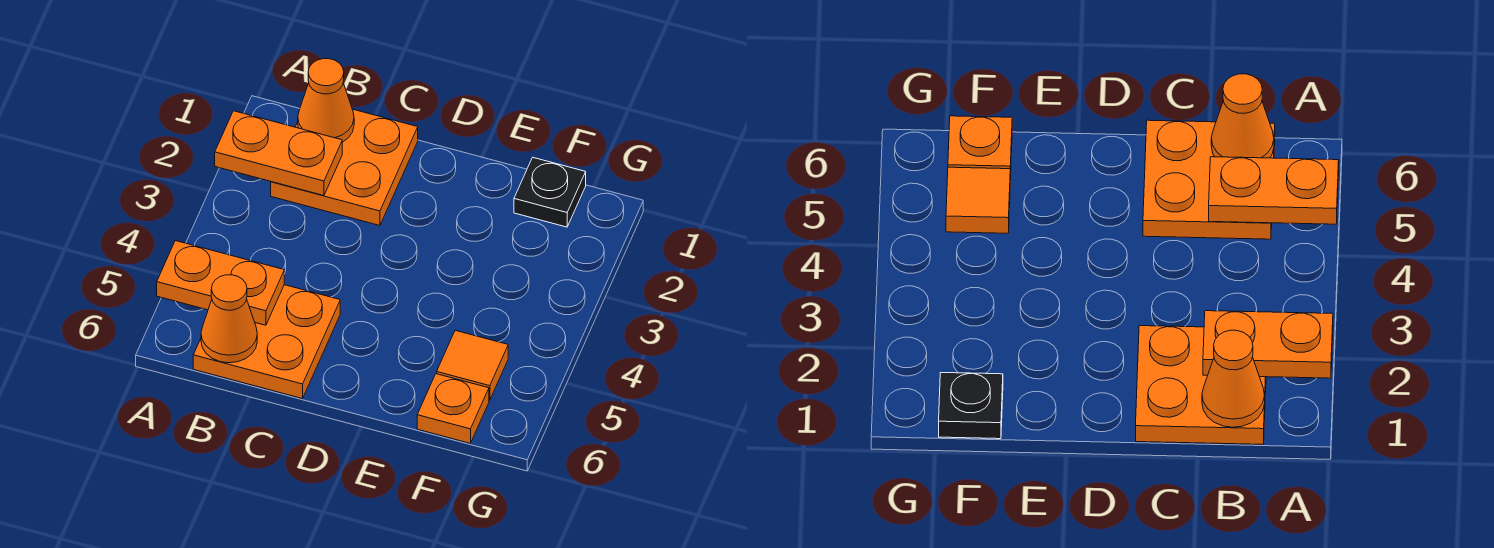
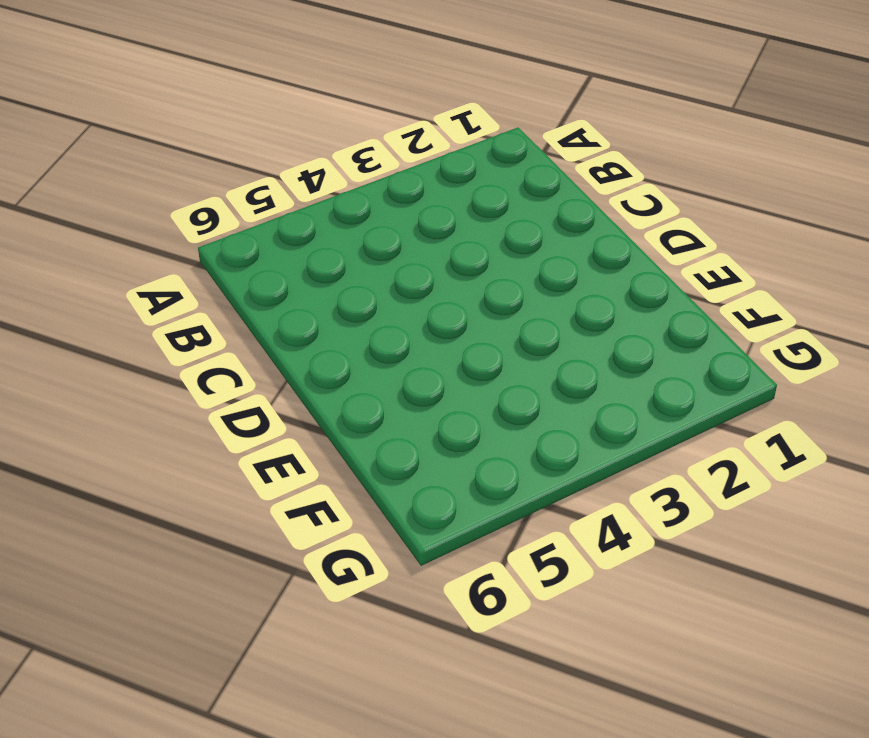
none -> orange plate B1:C2 level 1
none -> orange plate B5:C6 level 1

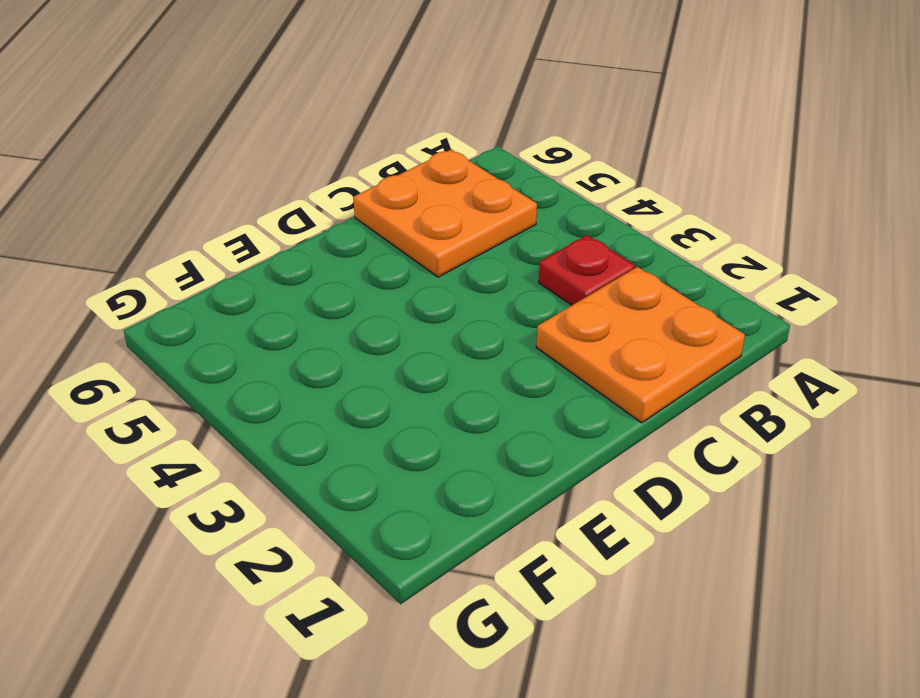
red plate B3 level 1 -> none
none -> black plate F1 level 1
none -> orange tile F5 level 1

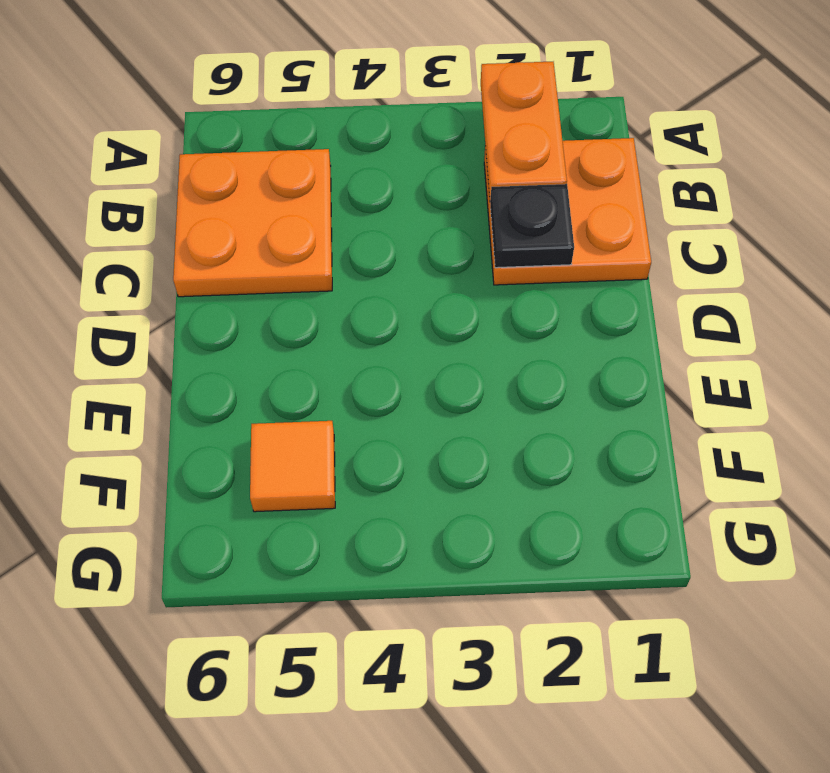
black plate C2 level 2 -> black plate F1 level 1
none -> orange plate F6 level 1
none -> orange plate A5:B5 level 2

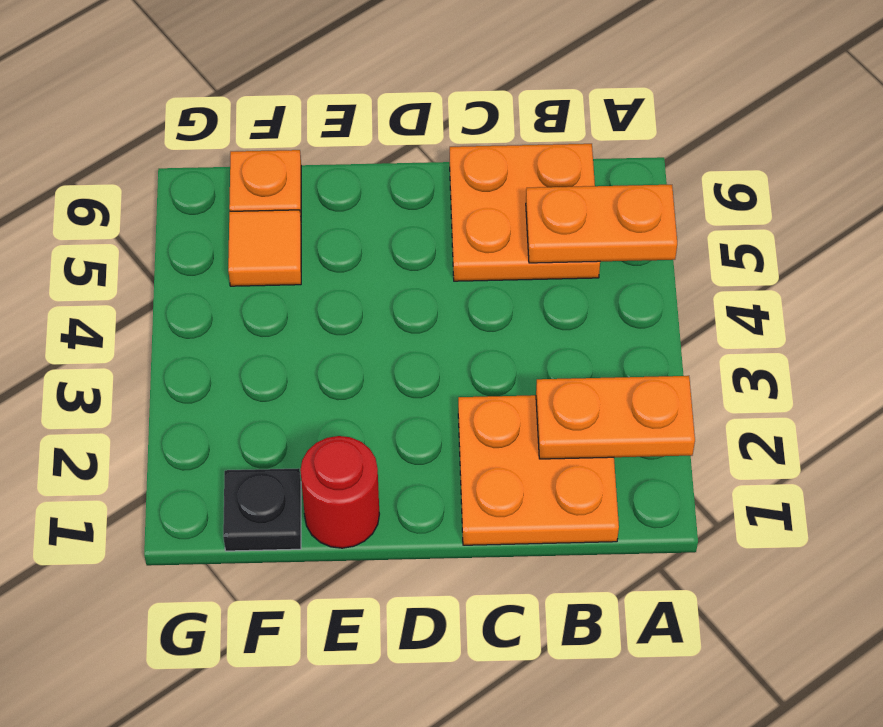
red round brick E1 level 1 -> none
none -> orange cone B1 level 2
none -> orange cone B6 level 2

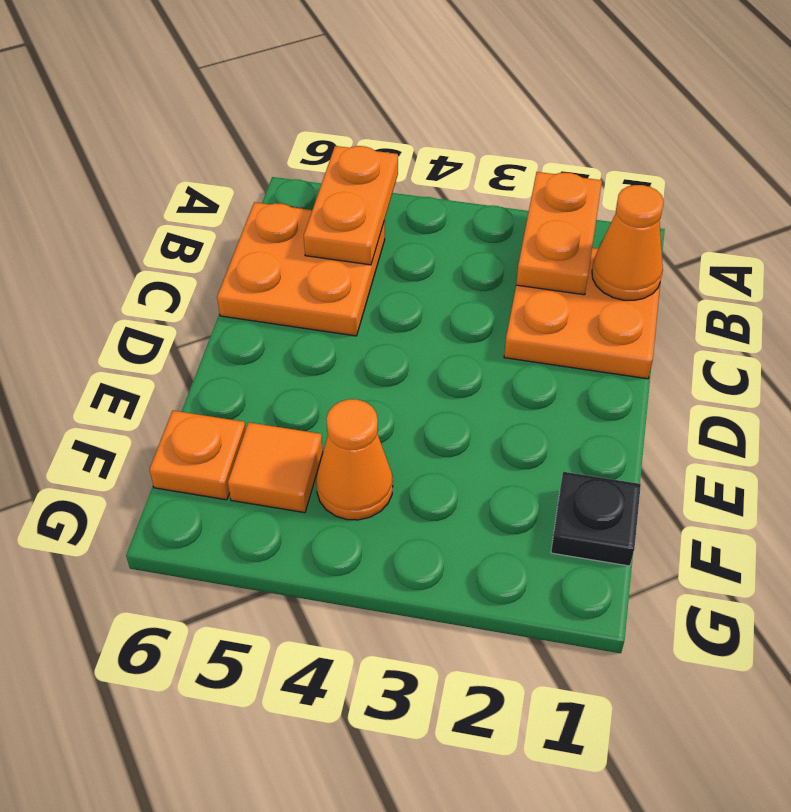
orange cone F4 level 1 -> orange cone B6 level 2

